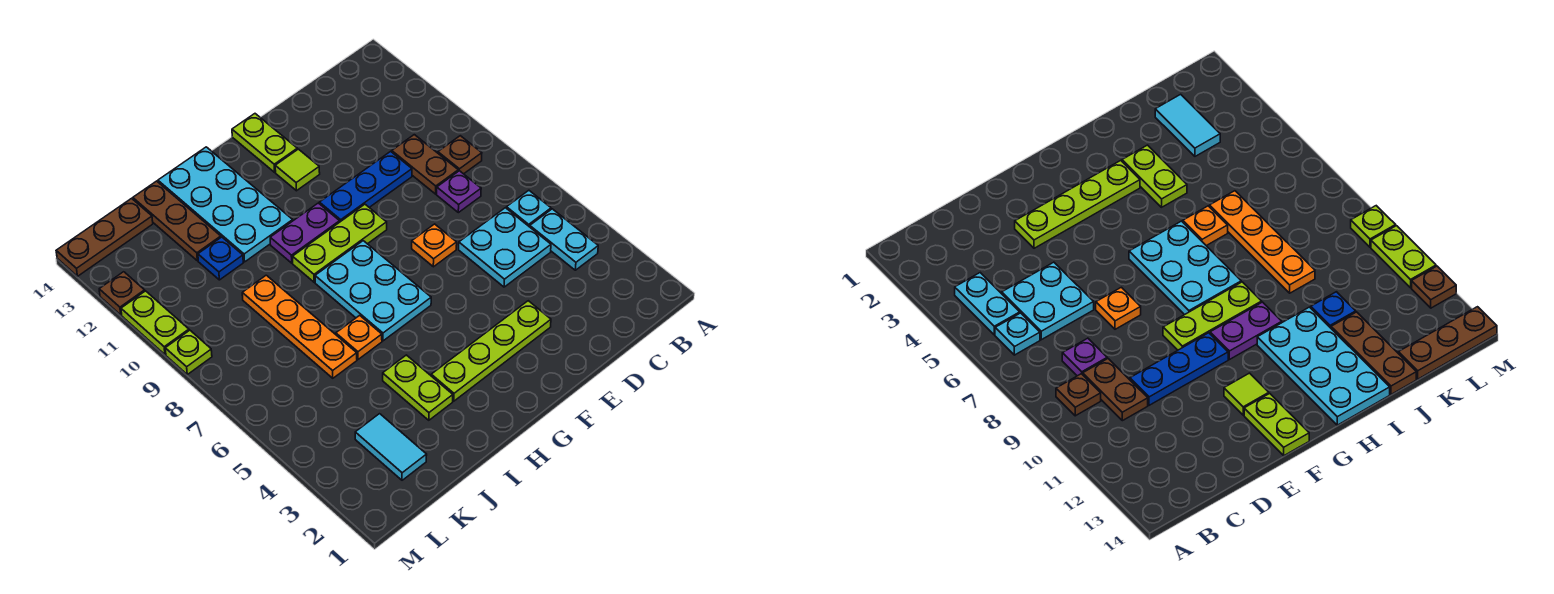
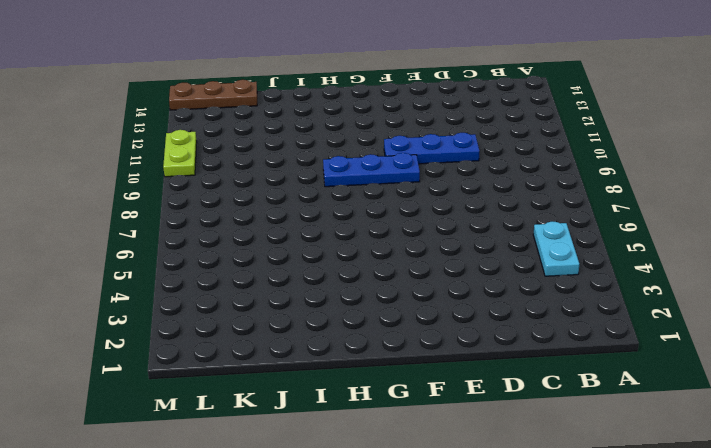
blue plate F9:H9 level 1 -> lime plate F9:H9 level 1
none -> cyan plate B6 level 1
none -> brown plate B9 level 1
none -> cyan plate C5:D6 level 1

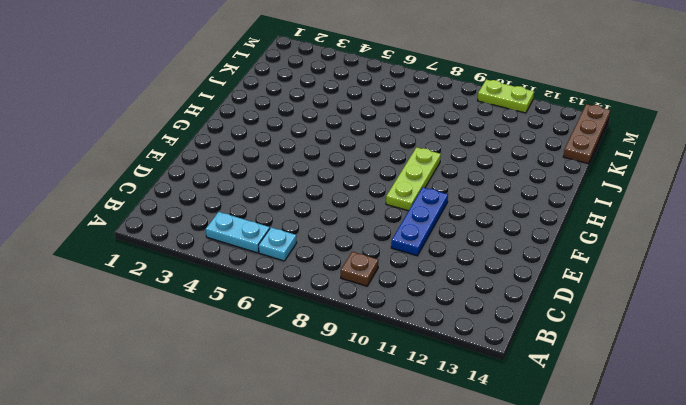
none -> cyan plate C5:D6 level 1
none -> purple plate C8 level 1
none -> brown plate C9:C10 level 1

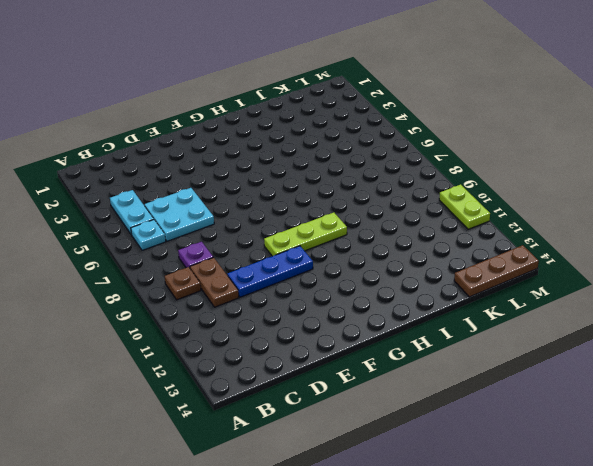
none -> lime plate E3:H3 level 1
none -> orange plate E7 level 1
none -> lime tile F12 level 1

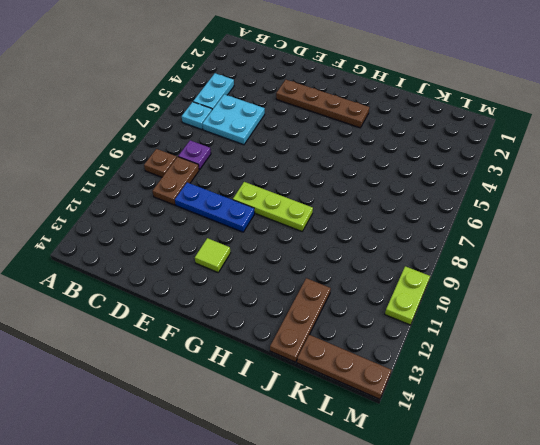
brown plate E3:H3 level 1 -> lime plate E3:H3 level 1
none -> orange plate E7 level 1
none -> lime plate F13:F14 level 1
none -> cyan plate G6:H8 level 1

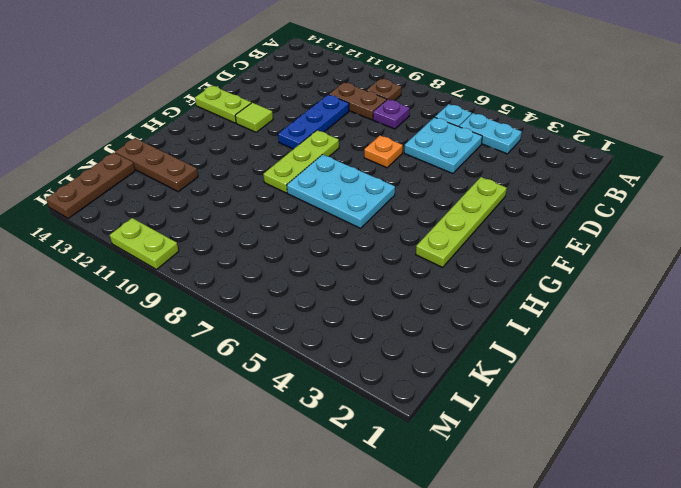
none -> purple plate G10:H10 level 1
none -> cyan plate H11:I14 level 1
none -> lime plate I3:I4 level 1

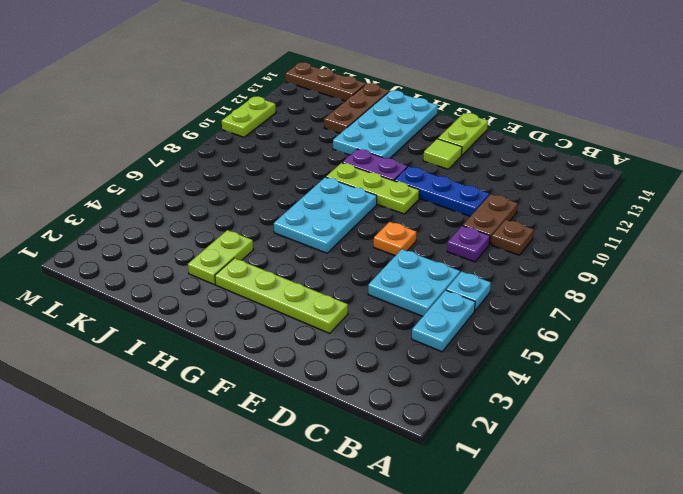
none -> orange plate I6 level 1
none -> orange plate J6:J9 level 1
none -> blue plate J11 level 1

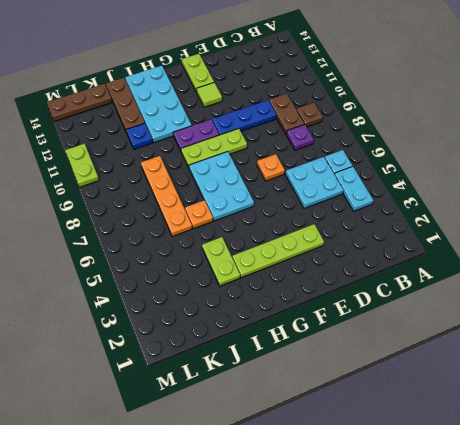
none -> cyan tile K2:K3 level 1
none -> lime plate M9 level 1
none -> brown plate M12 level 1

